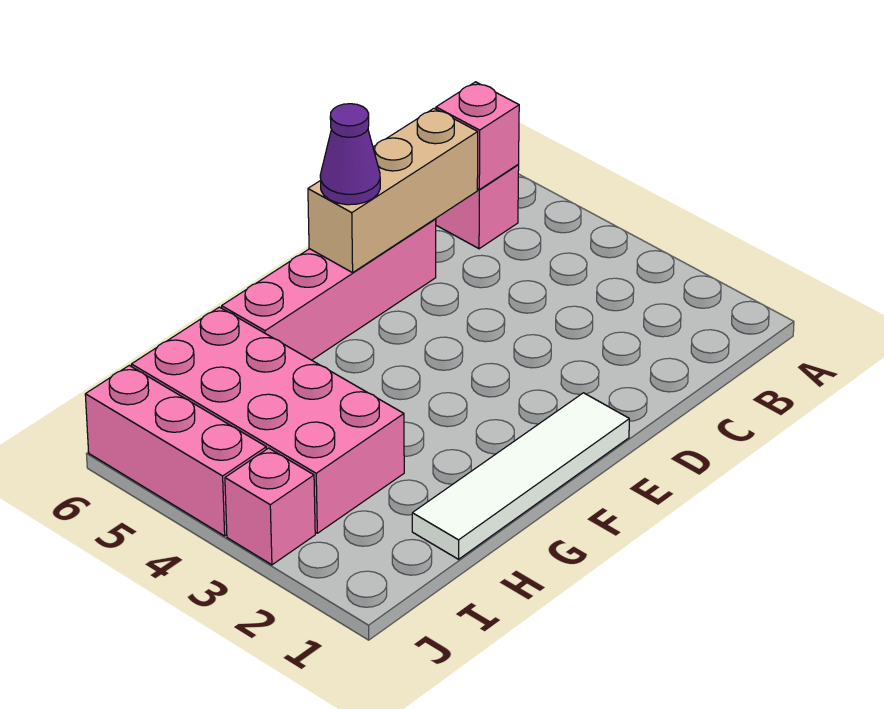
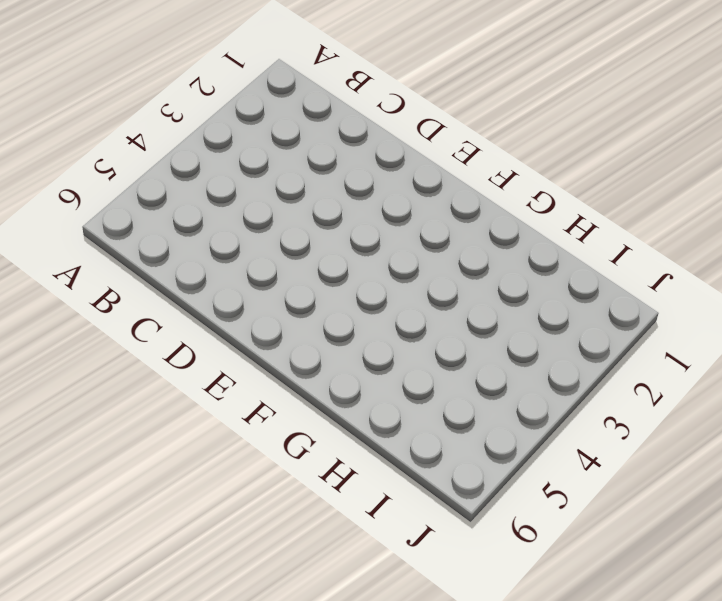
none -> pink brick B6 level 1
none -> pink brick D6:G6 level 1

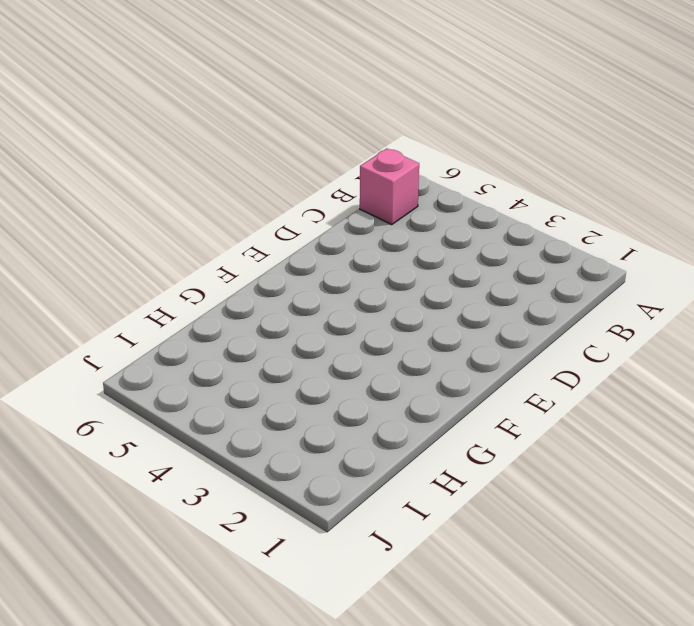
none -> pink brick D6:G6 level 1
none -> white tile E1:H1 level 1

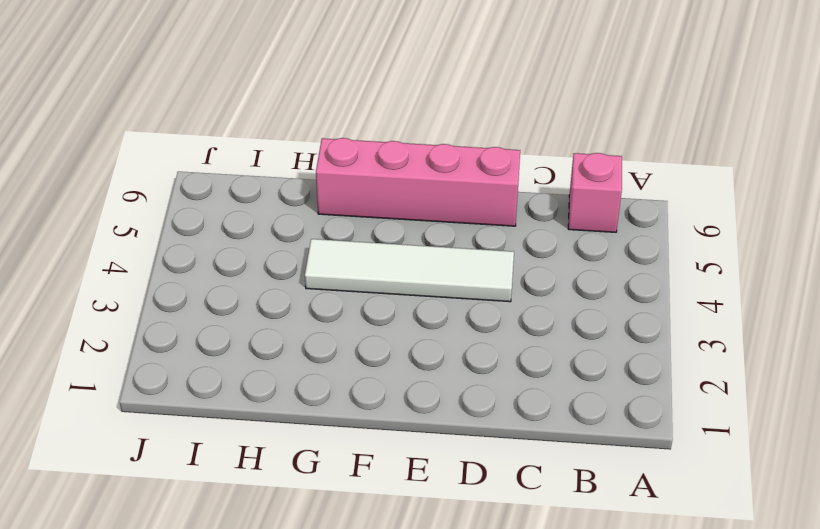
white tile D4:G4 level 1 -> white tile E1:H1 level 1
none -> pink brick H3:I6 level 1
none -> pink brick J3 level 1

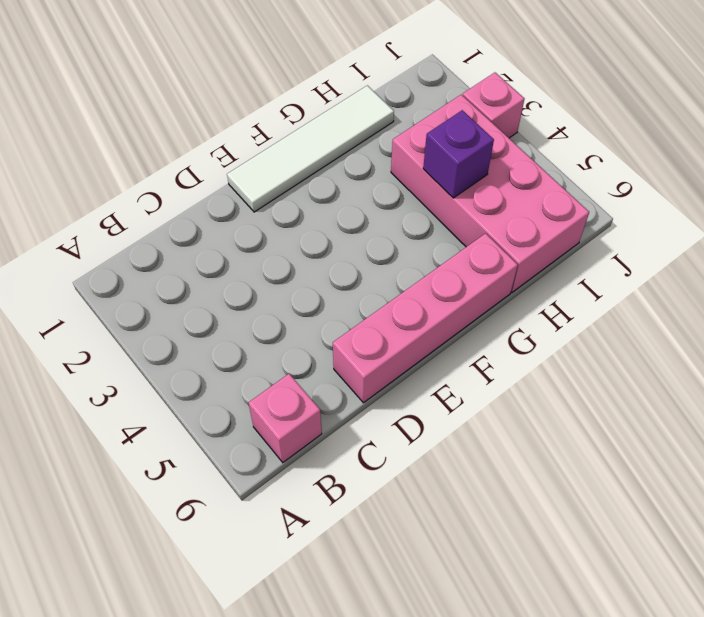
purple brick H4 level 2 -> none
none -> pink brick J4:J6 level 1
none -> pink brick B6 level 2

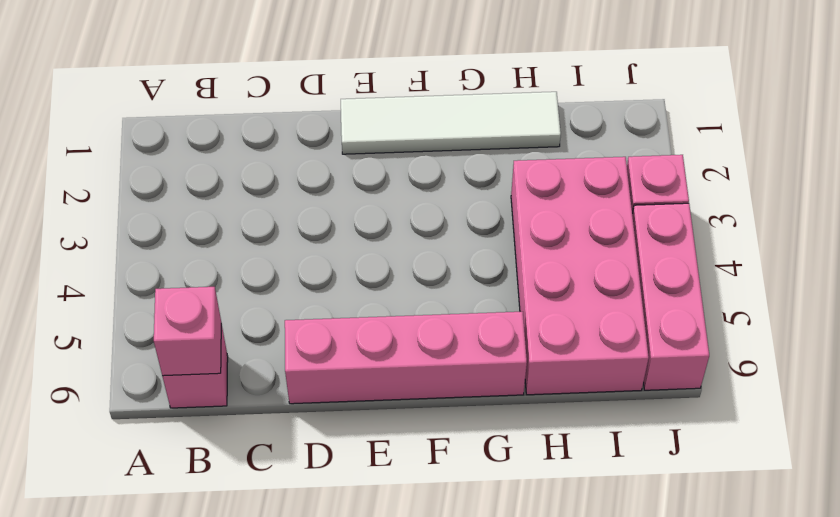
none -> tan brick C6:E6 level 2
none -> purple cone E6 level 3

